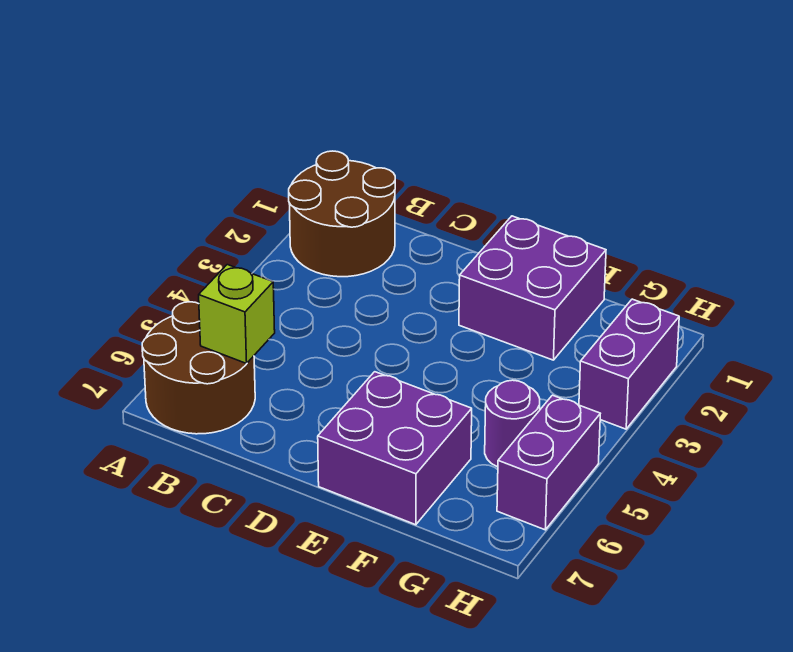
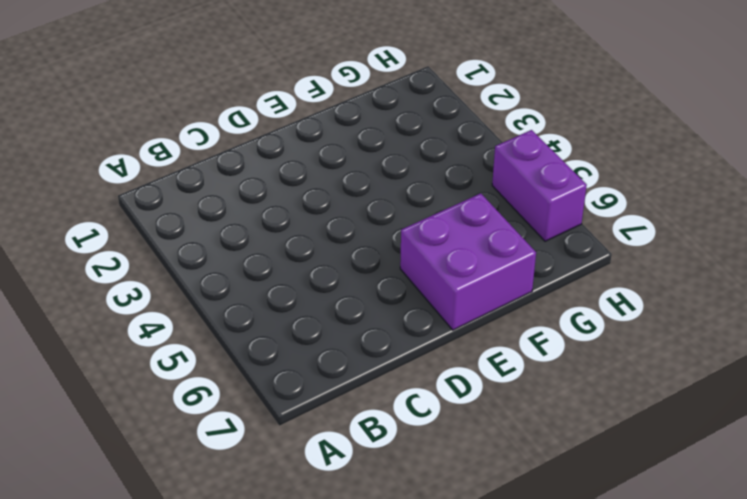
none -> brown round brick A1:B2 level 1
none -> brown round brick A6:B7 level 1

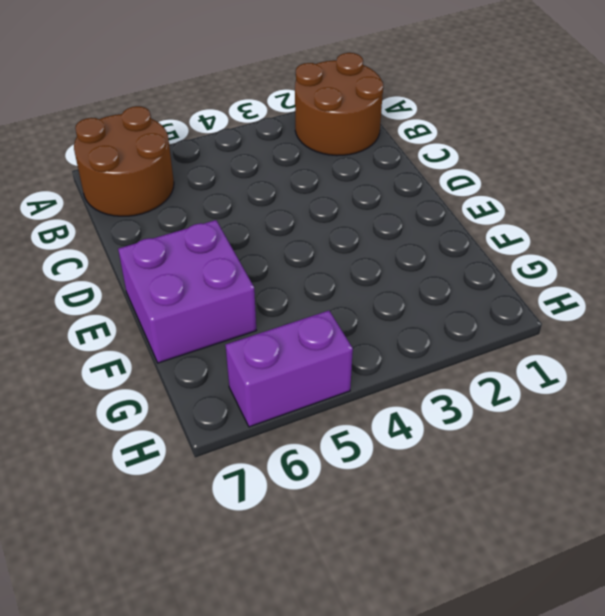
none -> purple brick E1:F2 level 1
none -> purple round brick G5 level 1

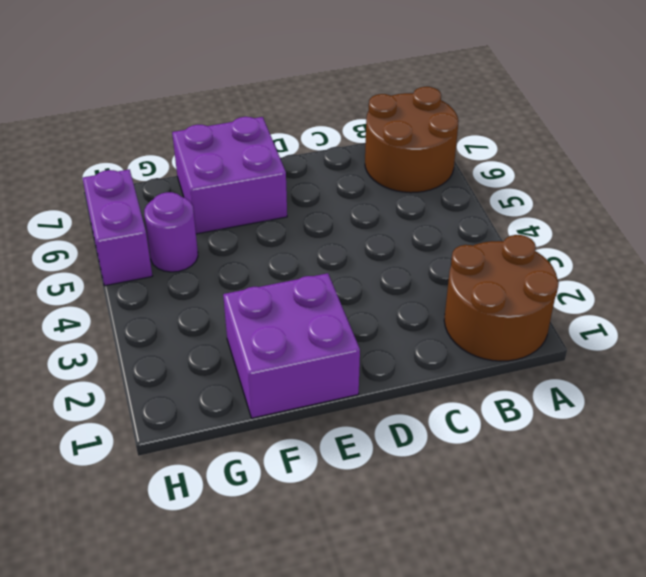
none -> purple brick H2:H3 level 1
none -> lime brick B6 level 2

